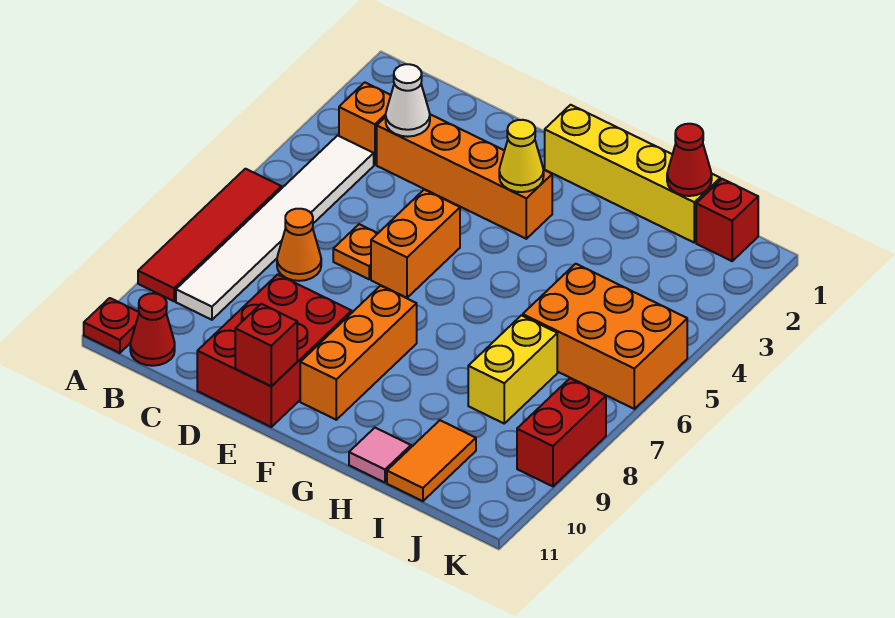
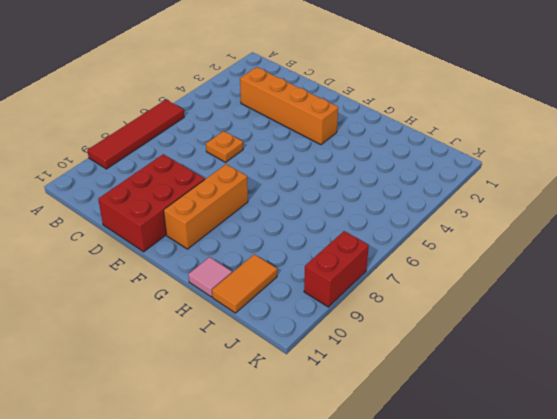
none -> red plate A11 level 1
none -> orange brick B3 level 1
none -> white tile B4:B9 level 1

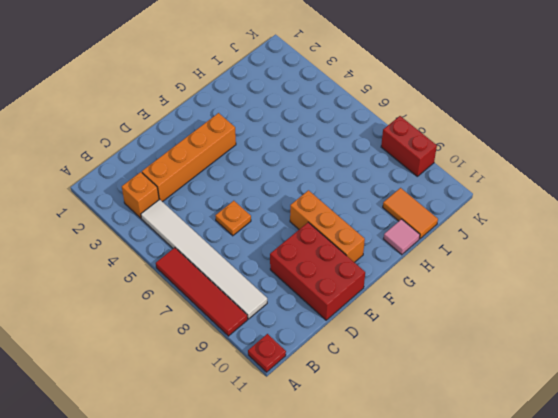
none -> red cone B11 level 1
none -> orange cone C7 level 1
none -> orange brick E5:E6 level 1

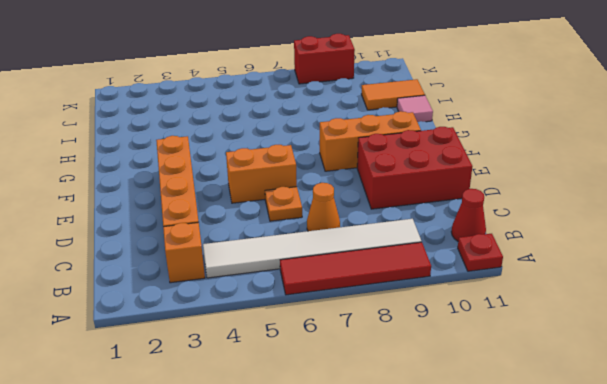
none -> yellow brick F1:I1 level 1
none -> orange brick I5:K6 level 1
none -> yellow brick I7:I8 level 1

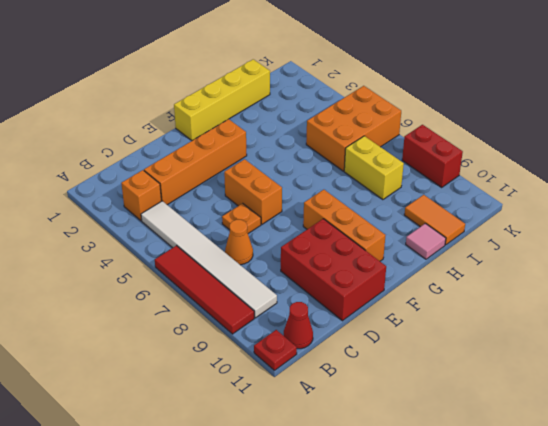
none -> red brick J1 level 1
none -> white cone C3 level 2
none -> red brick E11 level 2

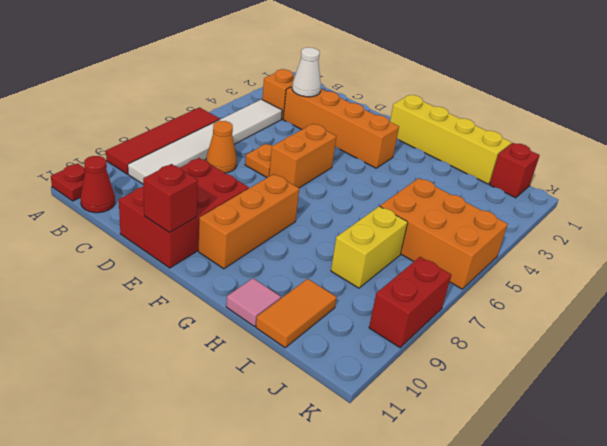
none -> yellow cone F3 level 2
none -> red cone I1 level 2

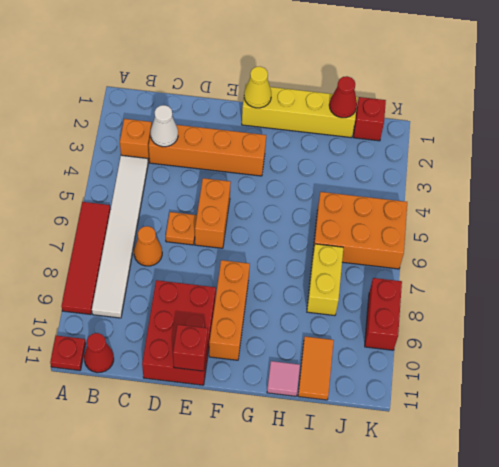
yellow cone F1 level 2 -> yellow cone F3 level 2

